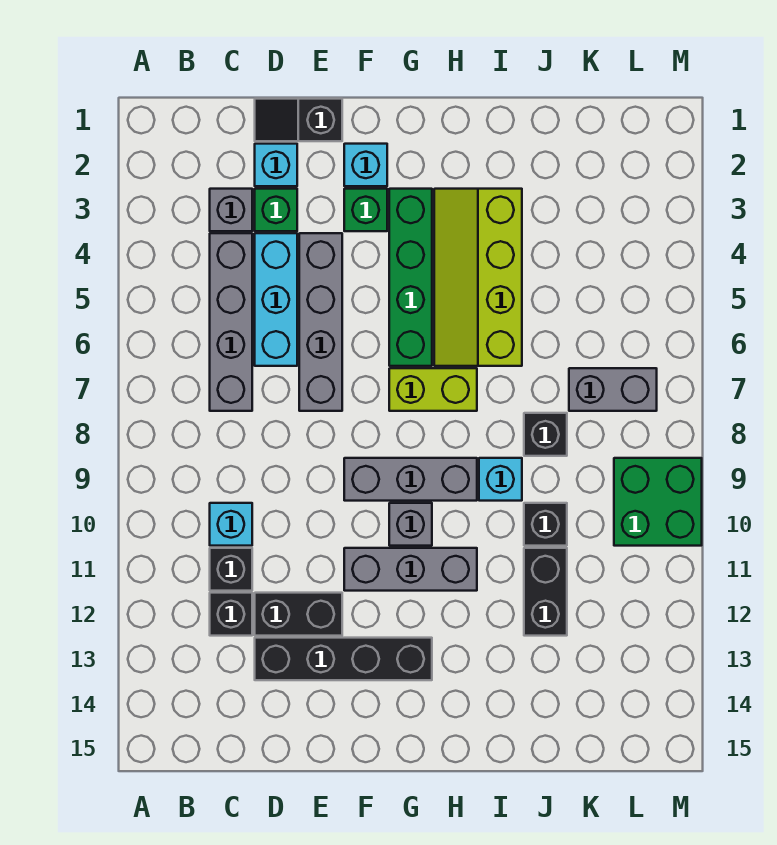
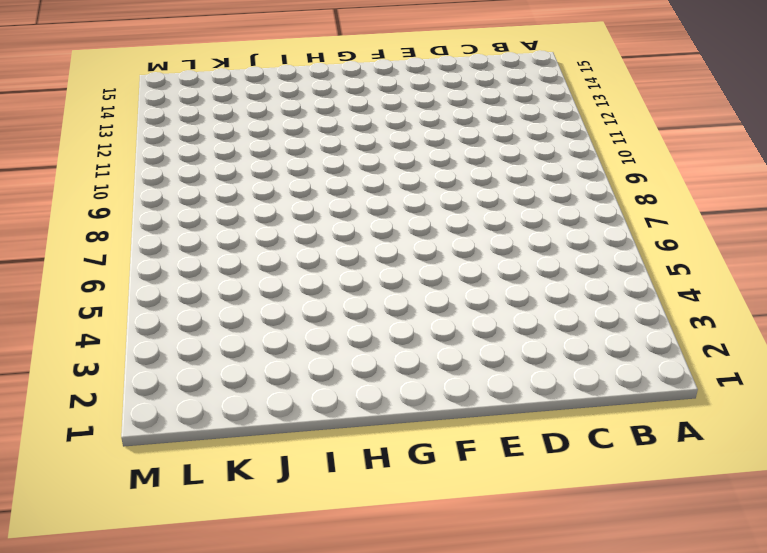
none -> grey brick C3 level 1
none -> grey brick C4:C7 level 1
none -> cyan brick C10 level 1

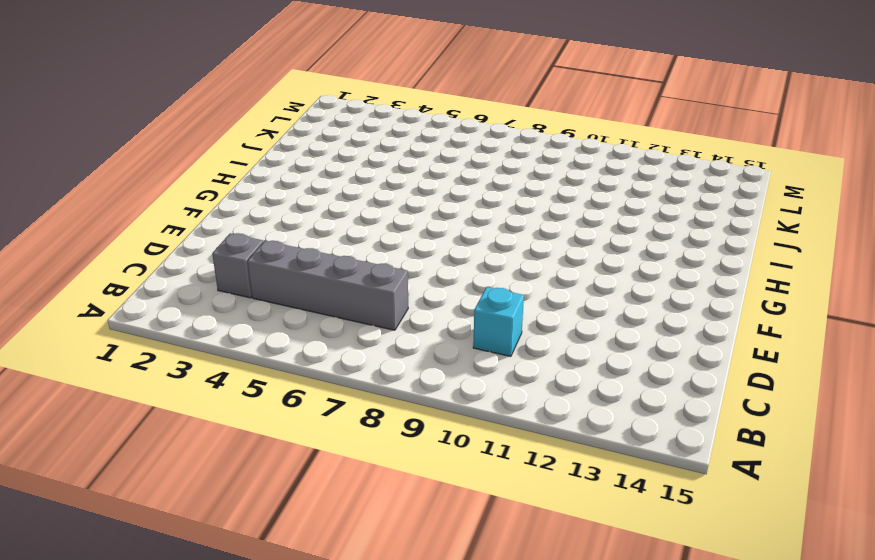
none -> black brick C11 level 1
none -> black brick C12 level 1
none -> black slope D1:E1 level 1 top E

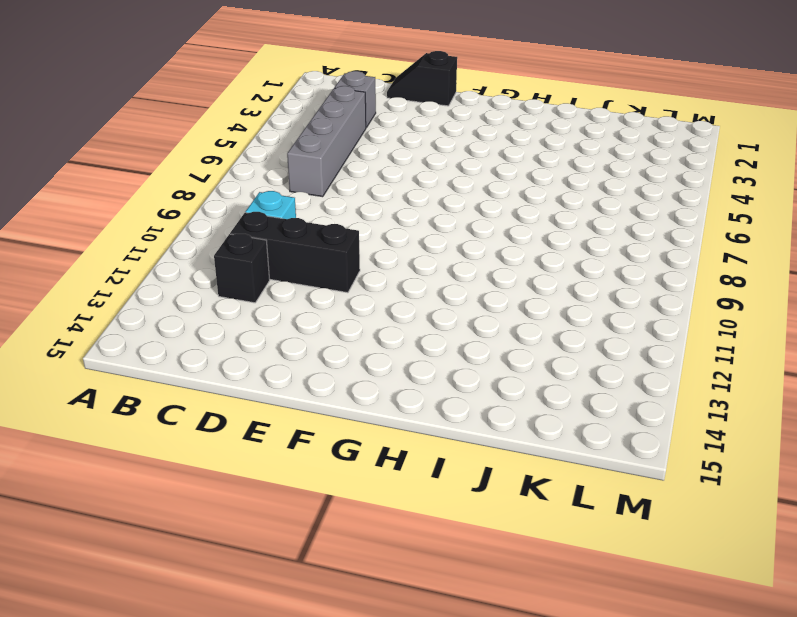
black brick C11:E11 level 1 -> black brick C11 level 1
none -> cyan brick D2 level 1
none -> green brick D3 level 1
none -> cyan brick D4:D6 level 1

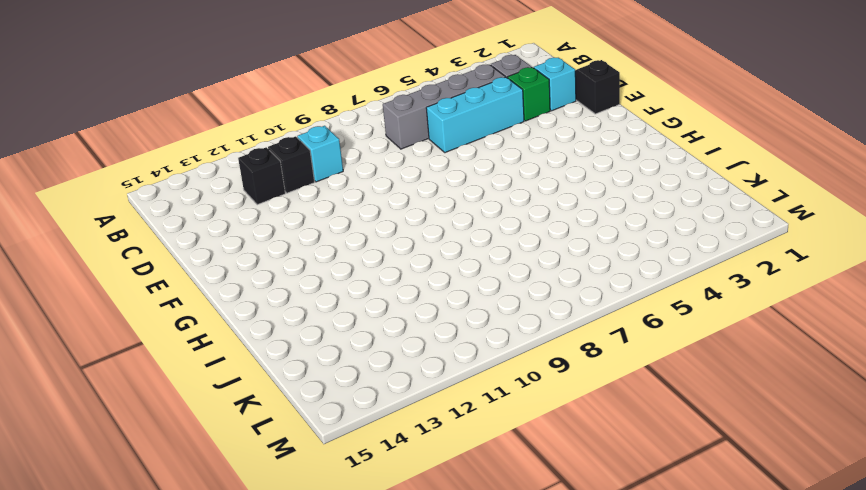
none -> black brick D12:E12 level 1
none -> black brick D13:G13 level 1
none -> grey brick E4:E7 level 1

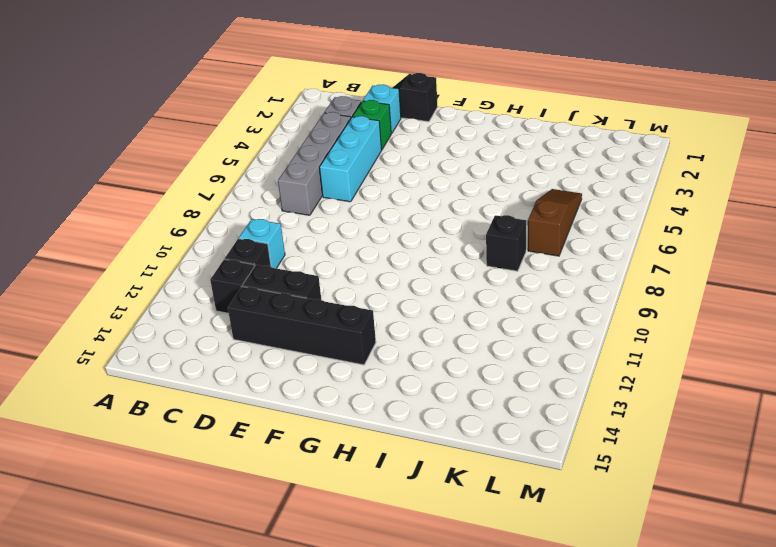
brown slope K5:K7 level 1 top 7 -> grey brick K7:L7 level 1
none -> grey brick E4:E7 level 1
none -> cyan brick F2 level 1
none -> green brick F3 level 1

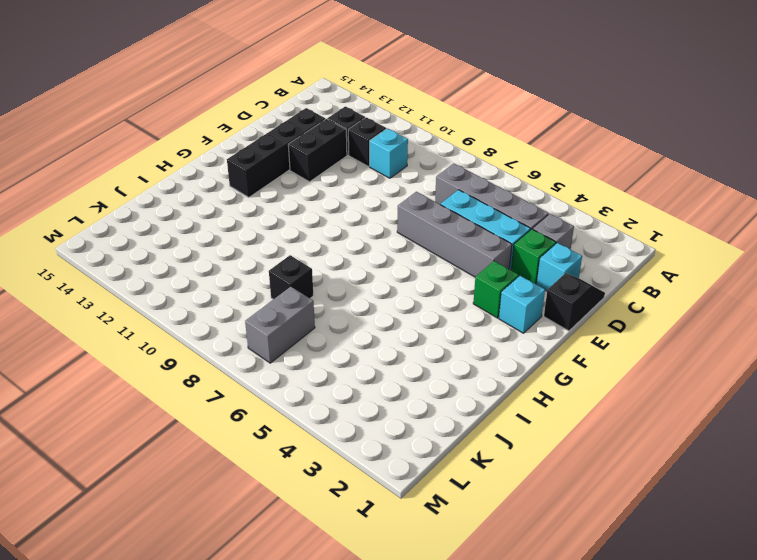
none -> grey brick F9:H9 level 1
none -> grey brick F11:H11 level 1
none -> green brick G3:G6 level 1

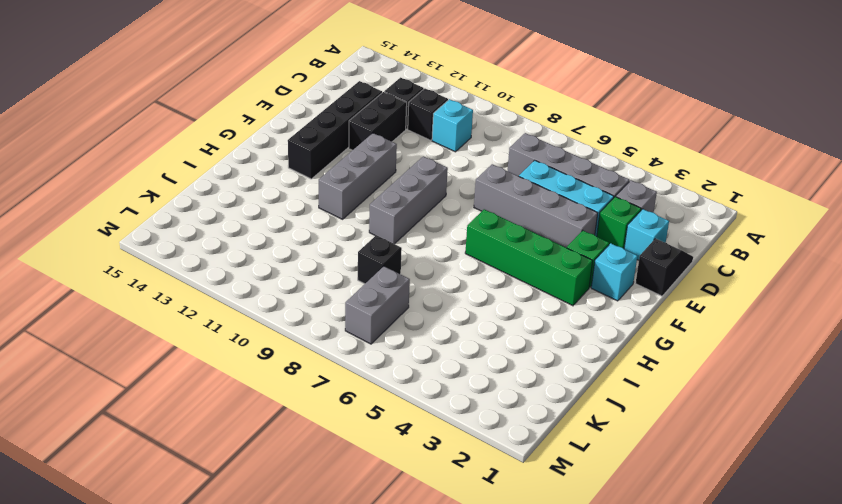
none -> lime brick G7:H7 level 1
none -> grey brick G10 level 1
none -> lime slope H3:I6 level 1 top I

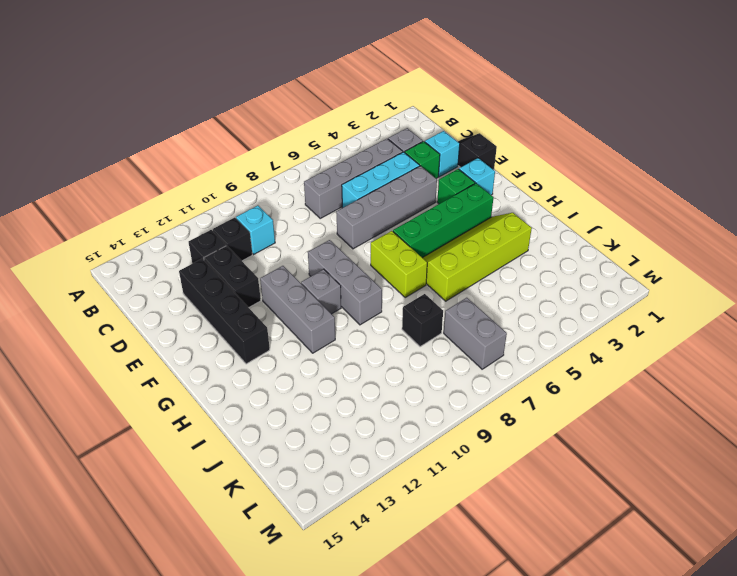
none -> cyan brick I9 level 1
none -> black brick J10 level 1
none -> black brick J11:J12 level 1

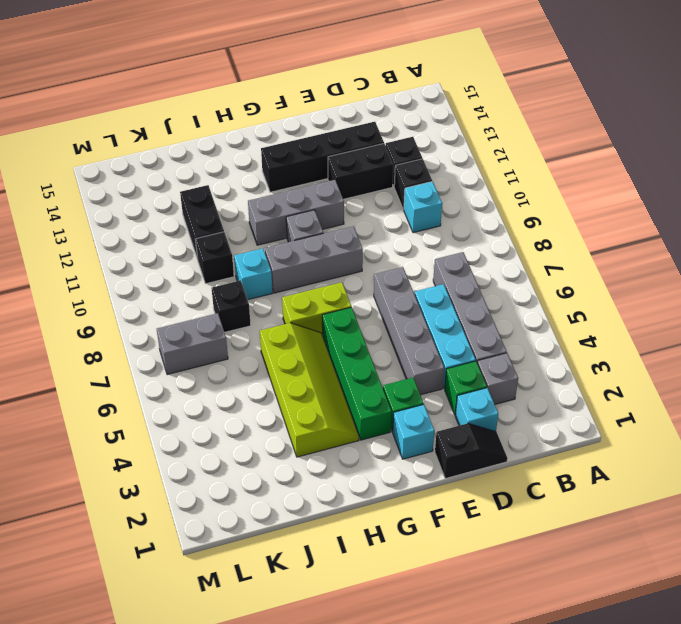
none -> green brick L9:M10 level 1

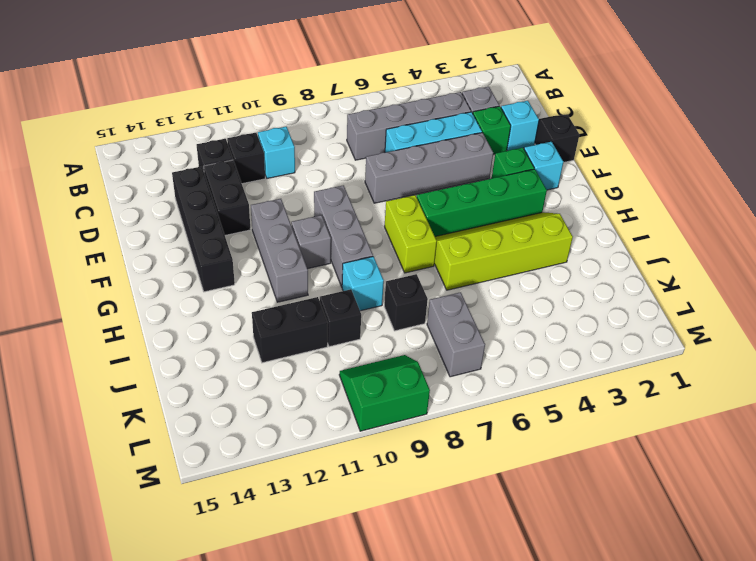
green slope L9:M10 level 1 top M -> green brick L9:M10 level 1

